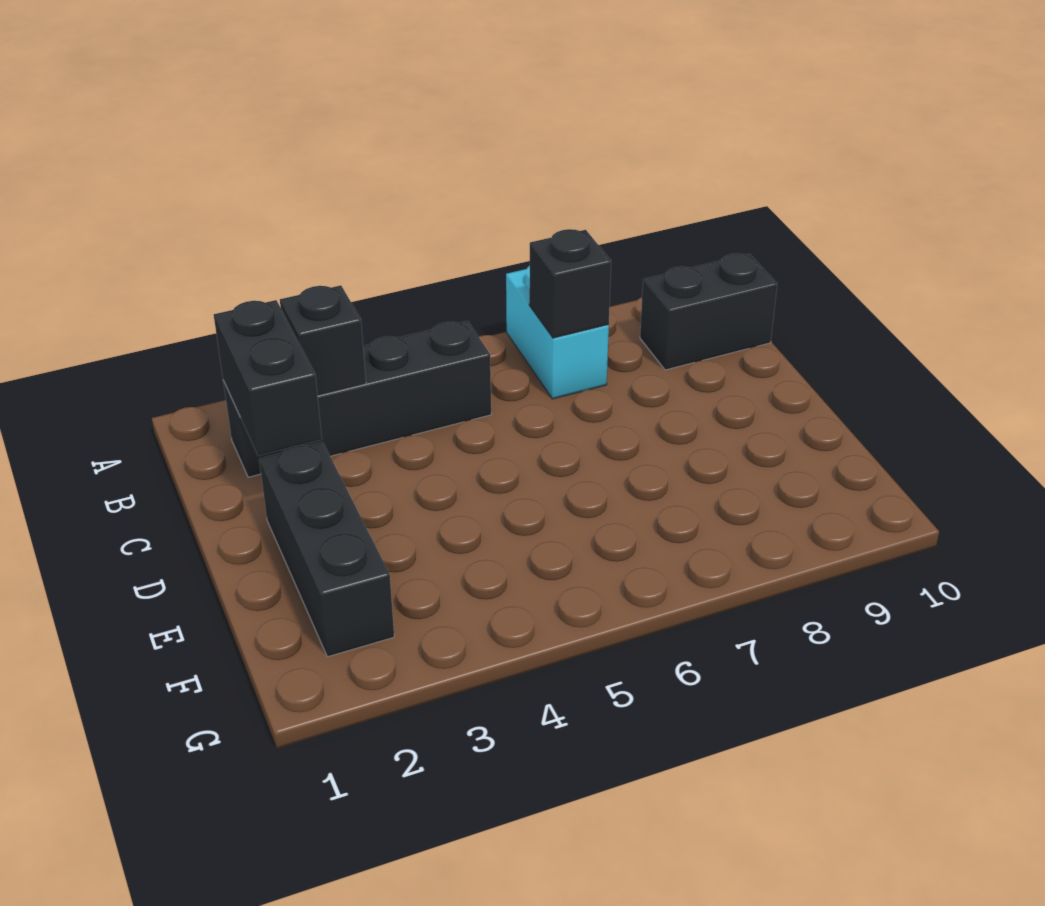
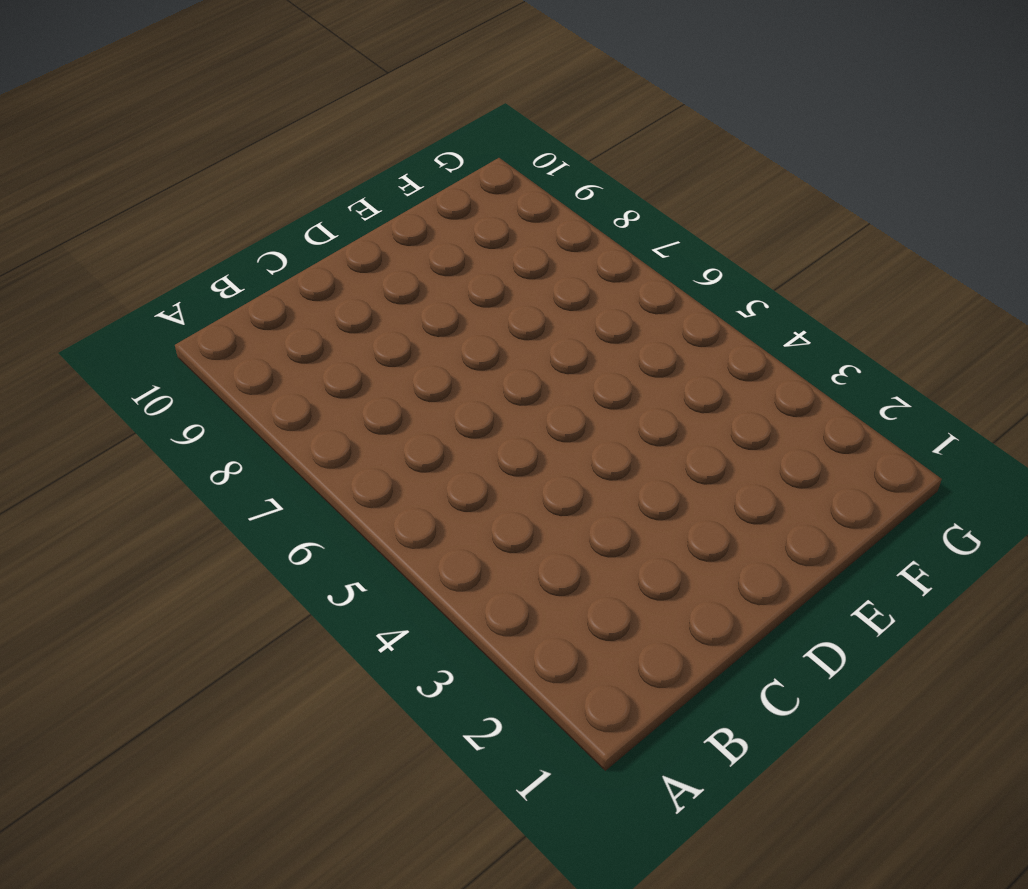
none -> cyan brick A7:B7 level 1
none -> black brick B2:B5 level 1

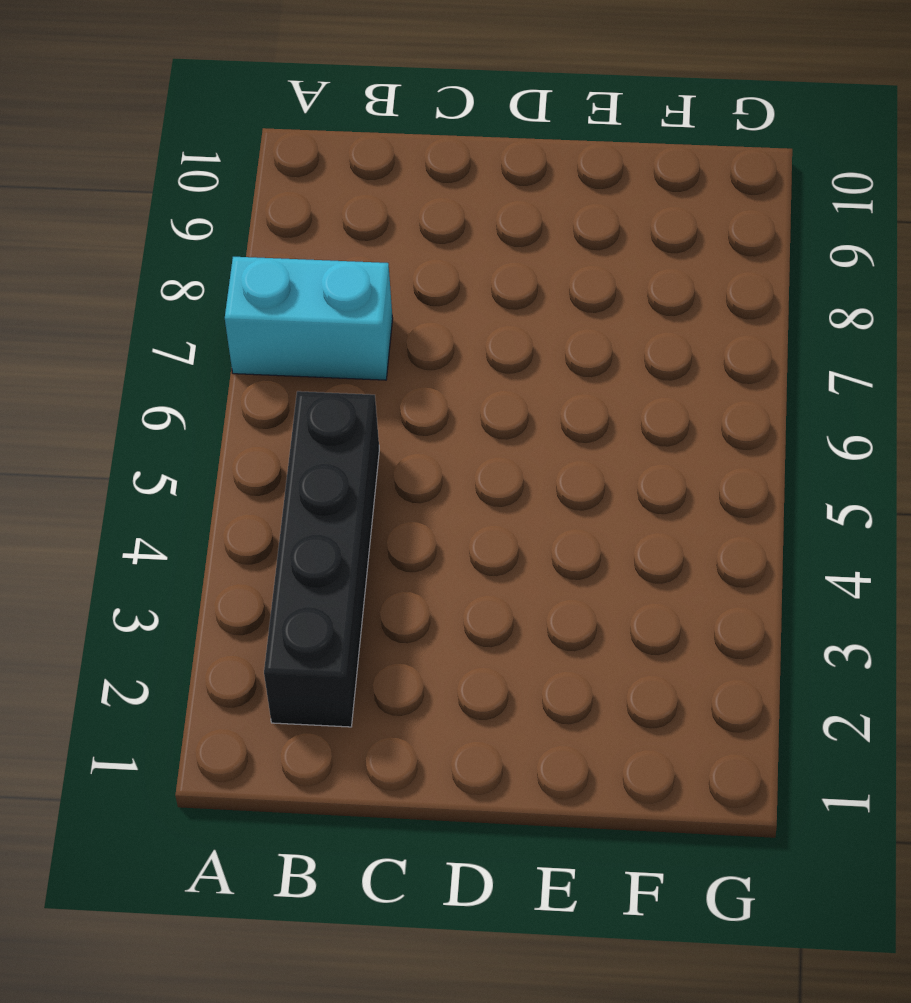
none -> black brick B9:B10 level 1
none -> black brick D2:F2 level 1

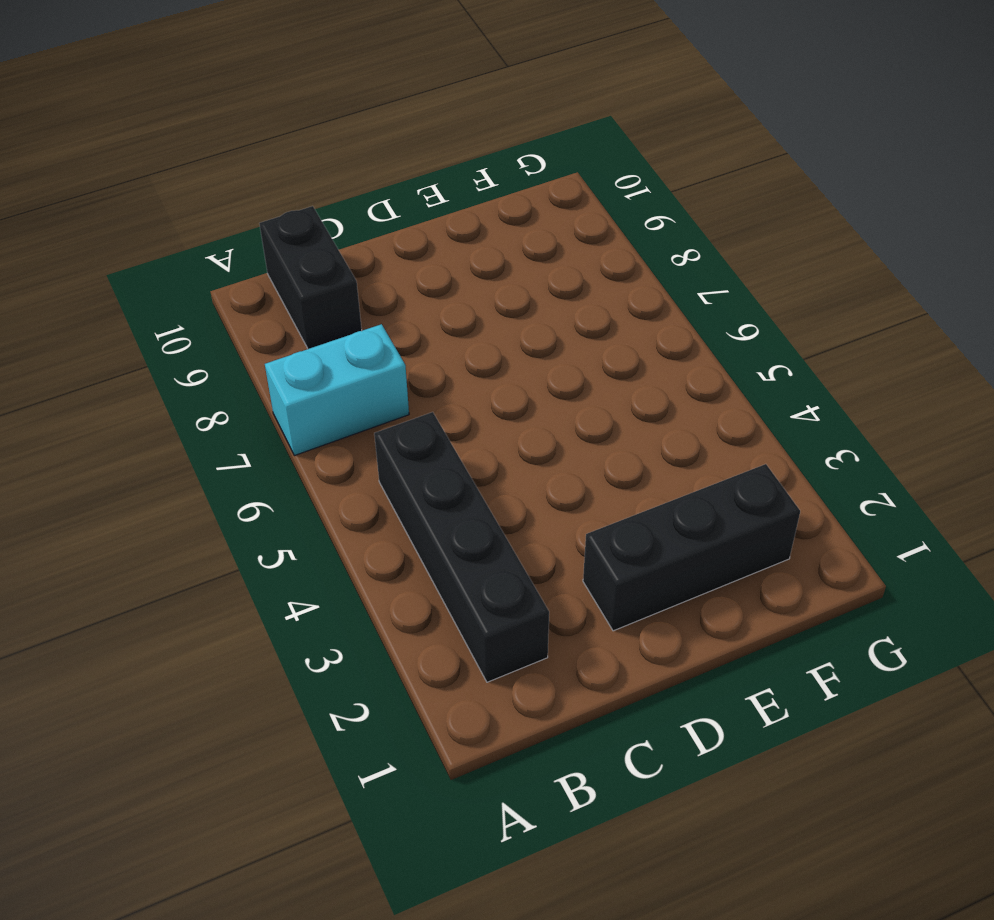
none -> black brick B2:C2 level 2
none -> black brick B3 level 2

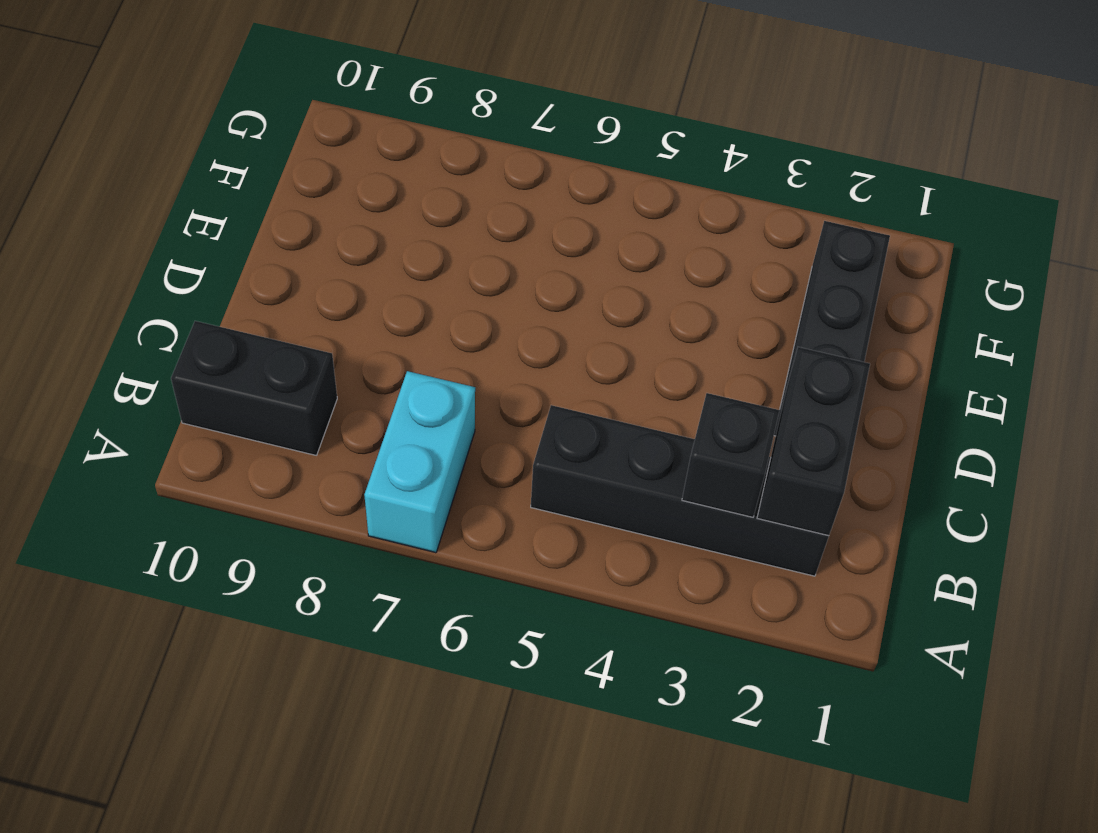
none -> black brick B7 level 2

